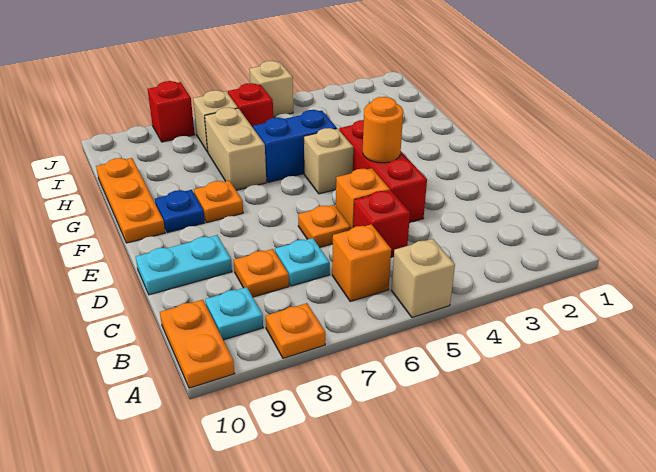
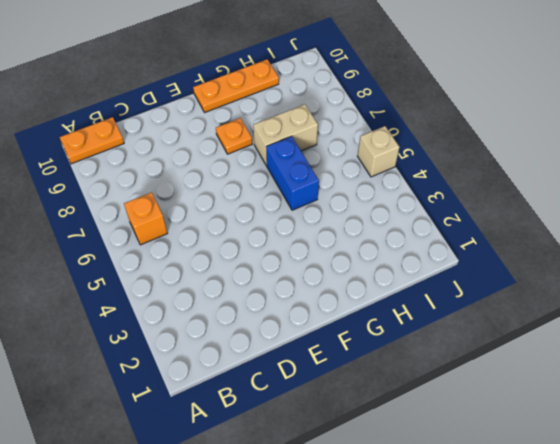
none -> tan brick A5 level 1
none -> orange plate A8 level 1
none -> cyan plate B9 level 1

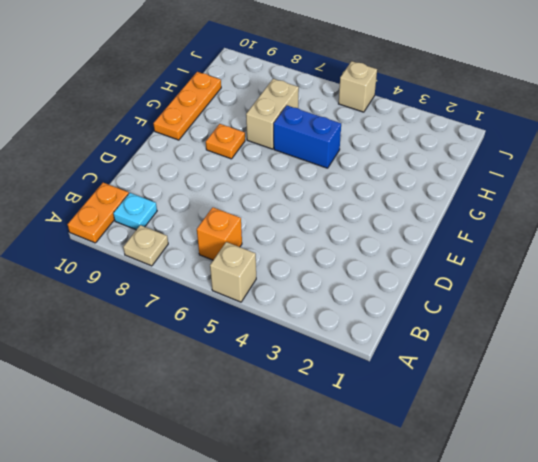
tan plate A8 level 1 -> orange plate A8 level 1
none -> red brick C5 level 1
none -> cyan plate C7 level 1
none -> orange plate C8 level 1

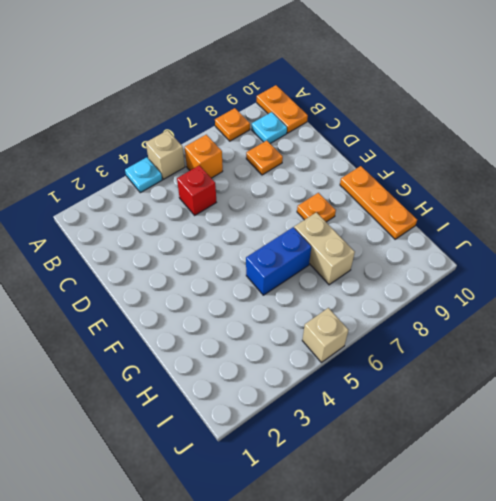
cyan plate A4 level 1 -> cyan plate C7 level 1
none -> red brick D4:F4 level 1
none -> orange brick D5 level 1
none -> orange plate D6 level 1

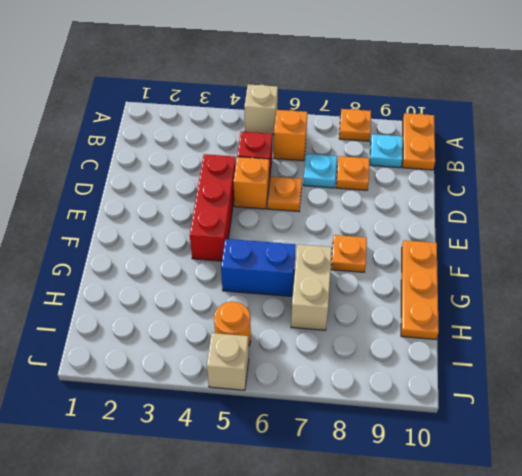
orange round brick I5 level 1 -> orange round brick E4 level 2
none -> cyan plate D9:D10 level 1
none -> tan brick F5 level 1
none -> blue plate F9 level 1

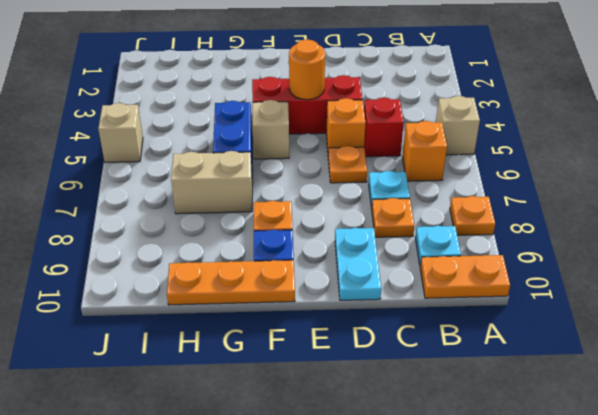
none -> red brick I6 level 1
none -> tan brick I7 level 1
none -> red brick J8 level 1

